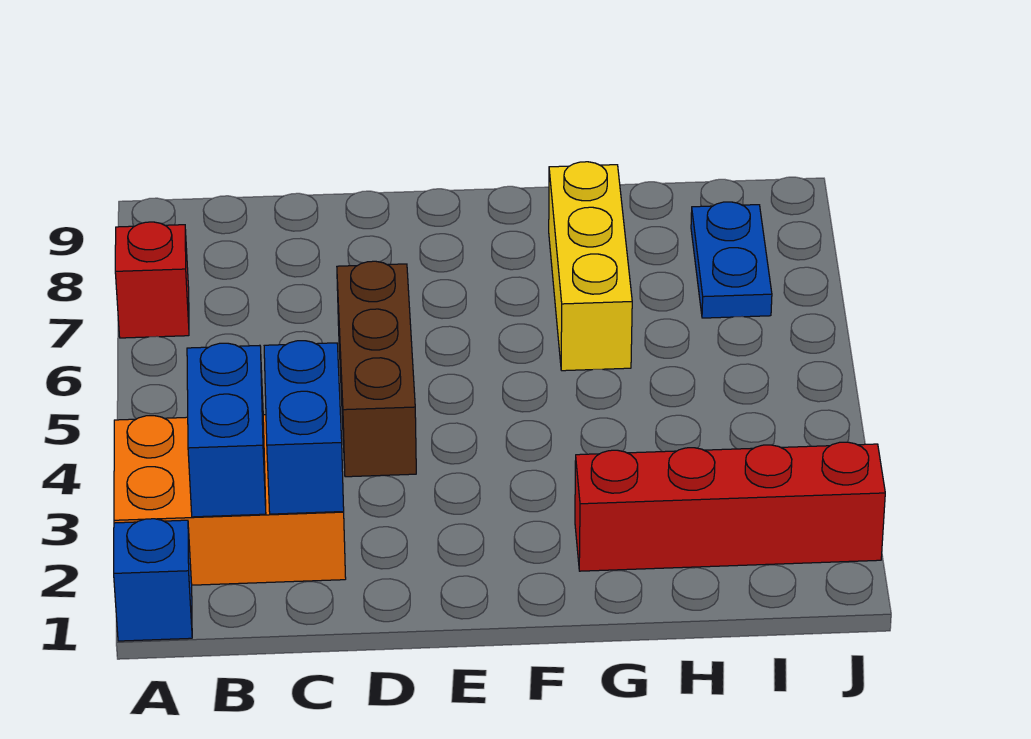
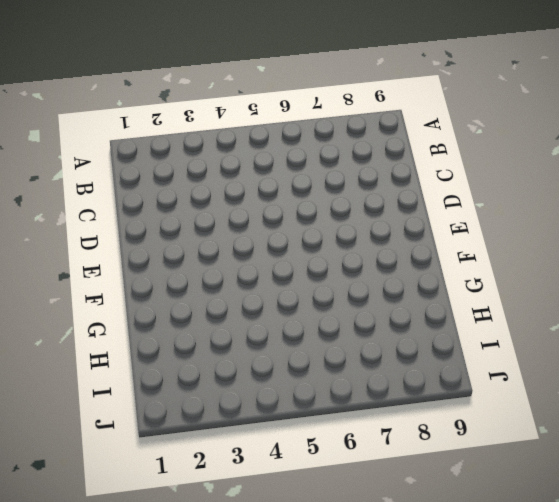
none -> blue brick A1 level 1
none -> orange brick A2:C3 level 1

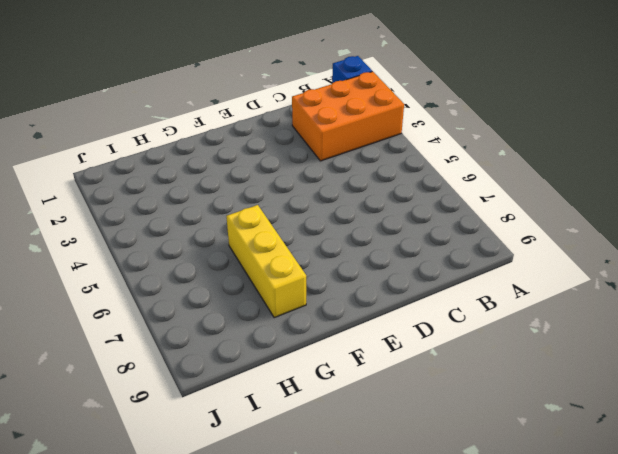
none -> red brick A7 level 1
none -> brown brick D4:D6 level 1

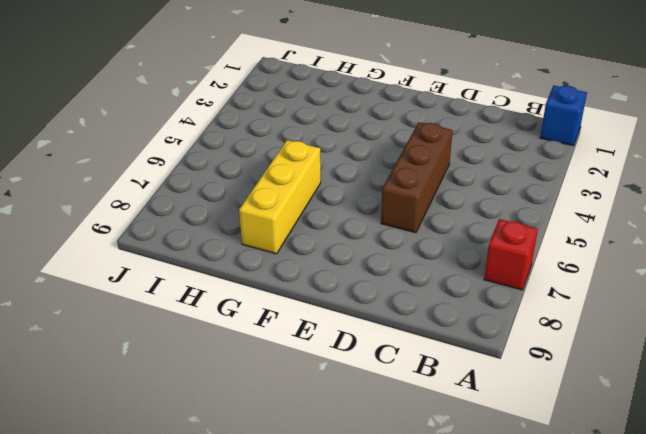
none -> orange brick A2:C3 level 1
none -> red brick G2:J2 level 1

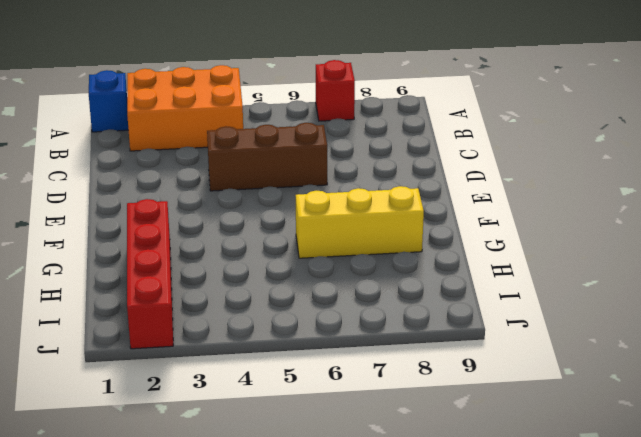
orange brick A2:B4 level 1 -> orange brick A2:C3 level 1
none -> blue plate I7:I8 level 1
none -> blue brick B2:B3 level 2

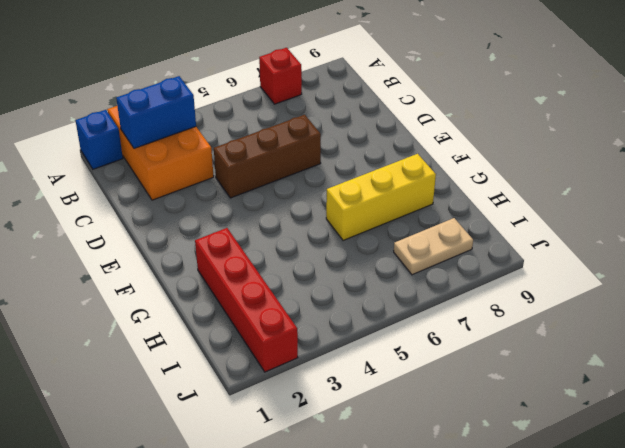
tan plate I7:I8 level 1 -> blue plate I7:I8 level 1
none -> blue brick C2:C3 level 2

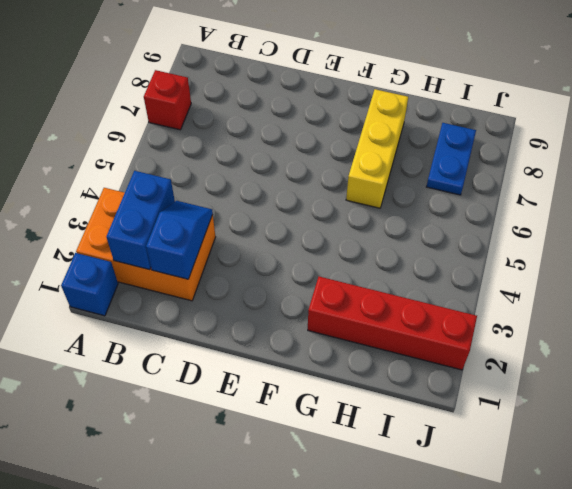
blue slope C2:C3 level 2 top 2 -> blue brick C2:C3 level 2
none -> brown brick D4:D6 level 1

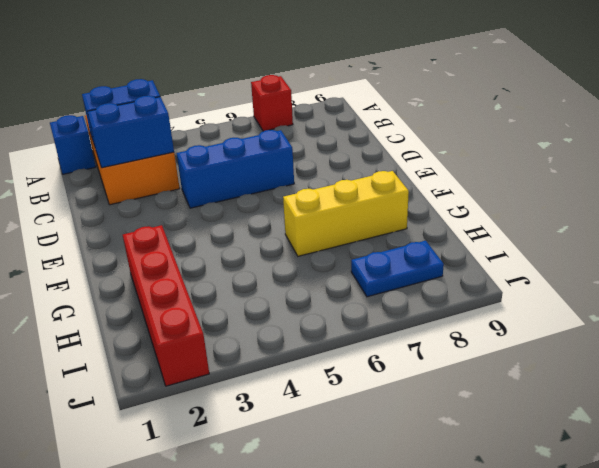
blue brick D4:D6 level 1 -> brown brick D4:D6 level 1

